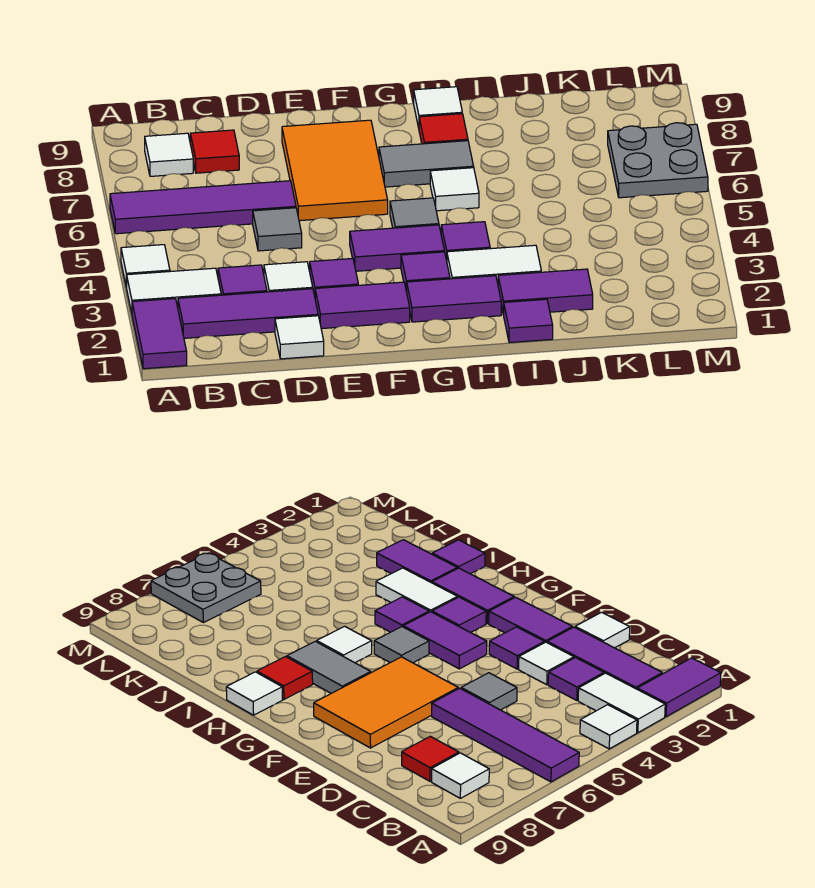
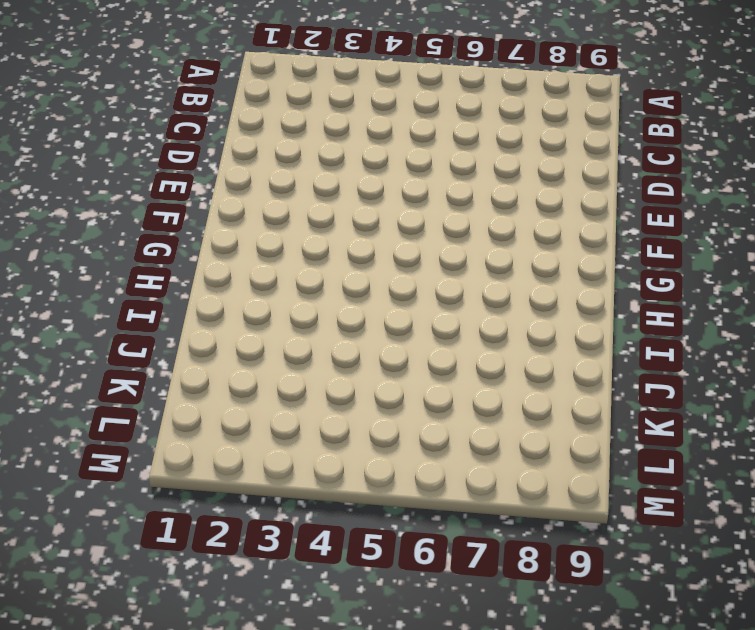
none -> purple tile A1:A2 level 1
none -> white tile A3:B3 level 1
none -> white tile A4 level 1

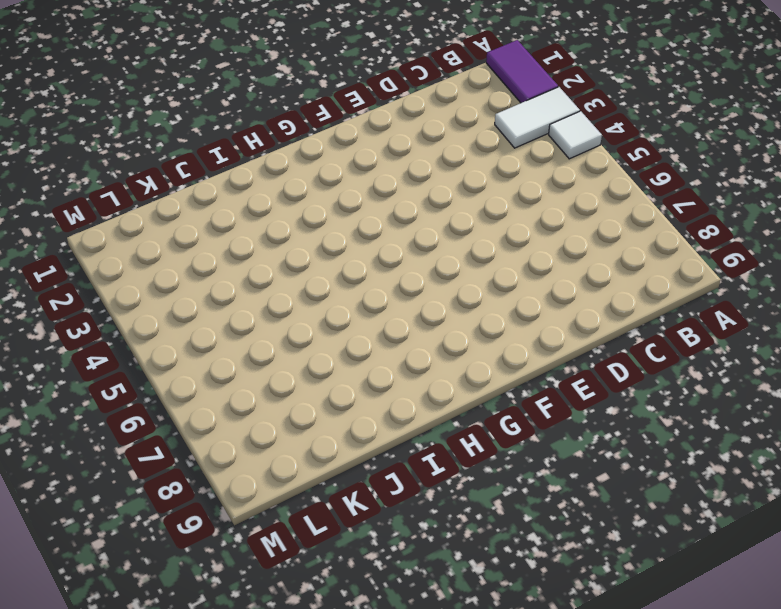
none -> purple tile A6:D6 level 1
none -> purple tile B2:D2 level 1
none -> white tile B8 level 1

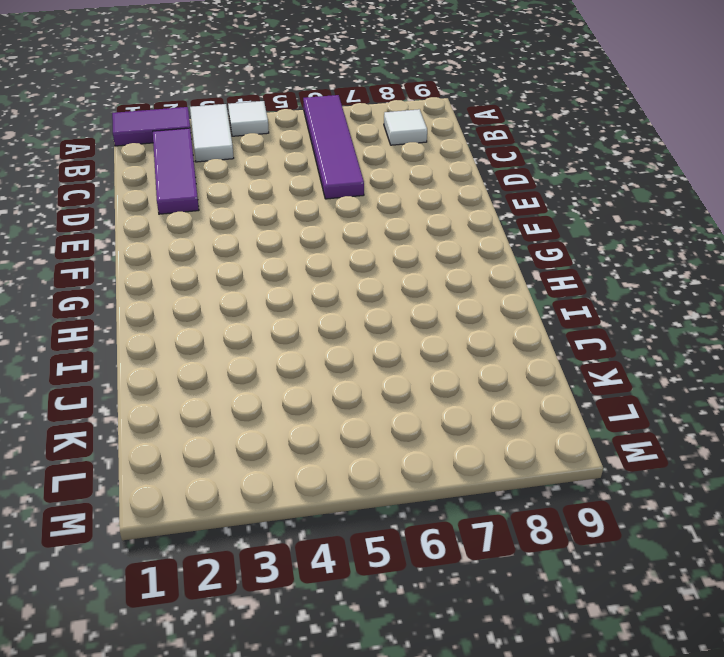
none -> purple tile C3 level 1
none -> red tile C8 level 1
none -> white tile D1 level 1

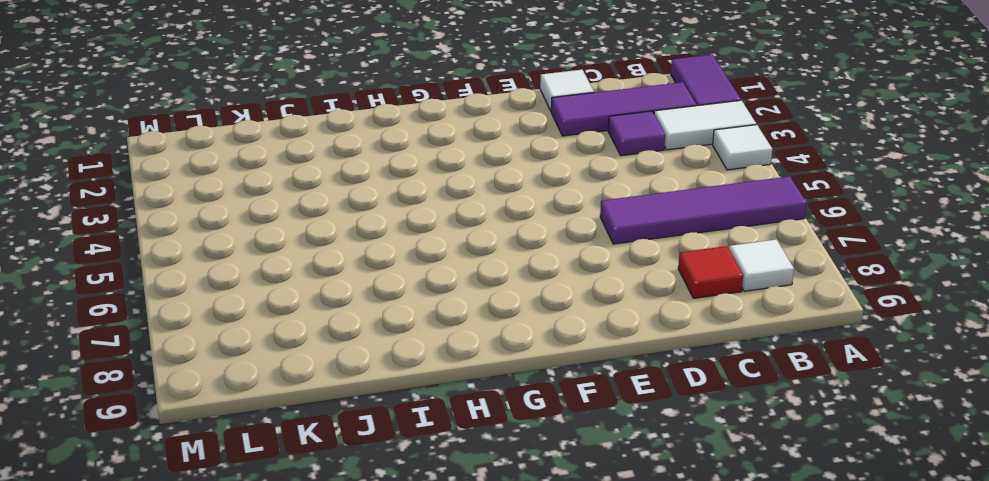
none -> white tile D3 level 1
none -> grey tile D5 level 1
none -> purple tile E2:F2 level 1

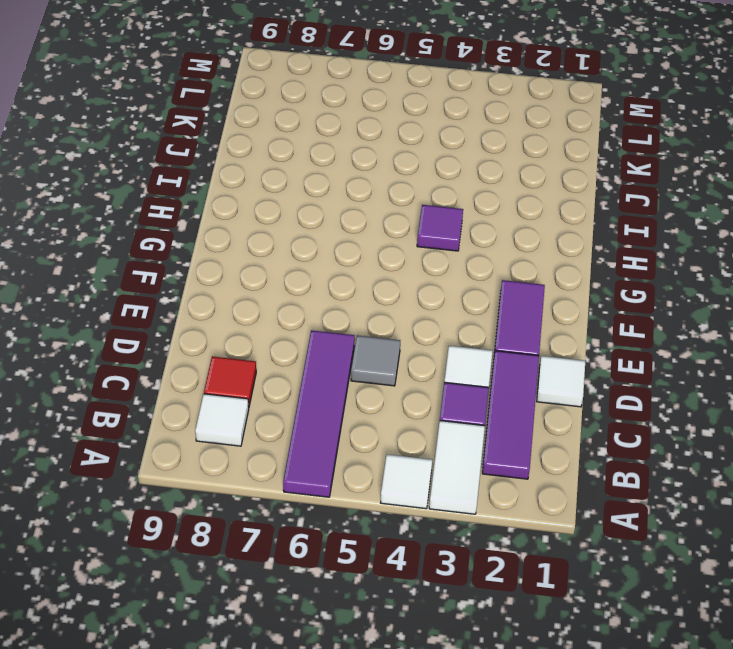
none -> purple tile A1:A2 level 1
none -> purple tile E3 level 1
none -> orange tile E6:F8 level 1

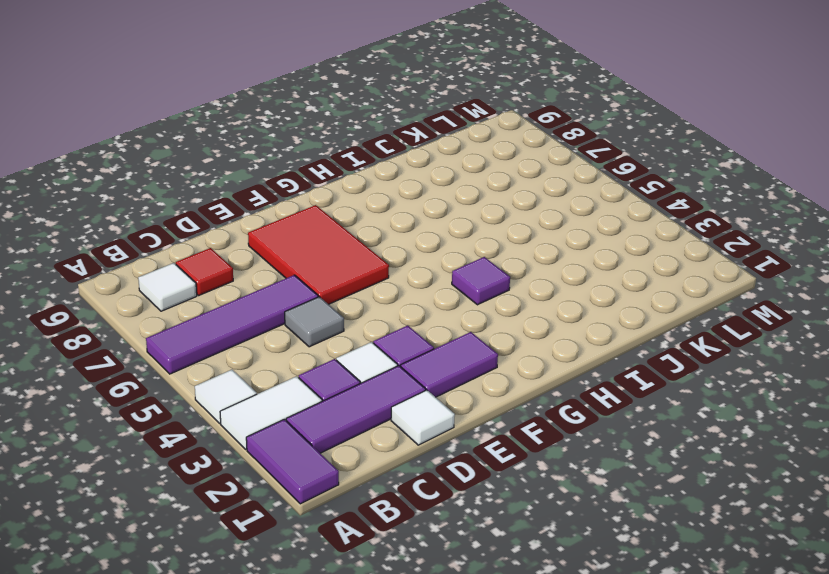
red tile E6:F8 level 1 -> orange tile E6:F8 level 1
none -> purple tile F4:G4 level 1
none -> purple tile G2:H2 level 1
none -> purple tile G3 level 1

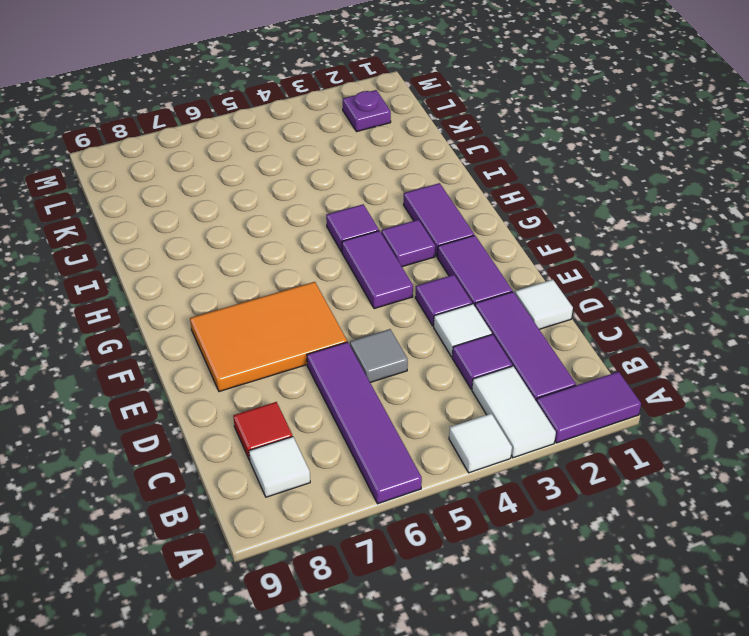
purple plate L2 level 1 -> none
none -> grey tile G5 level 1
none -> grey tile G7:H7 level 1
none -> white tile H3:I3 level 1

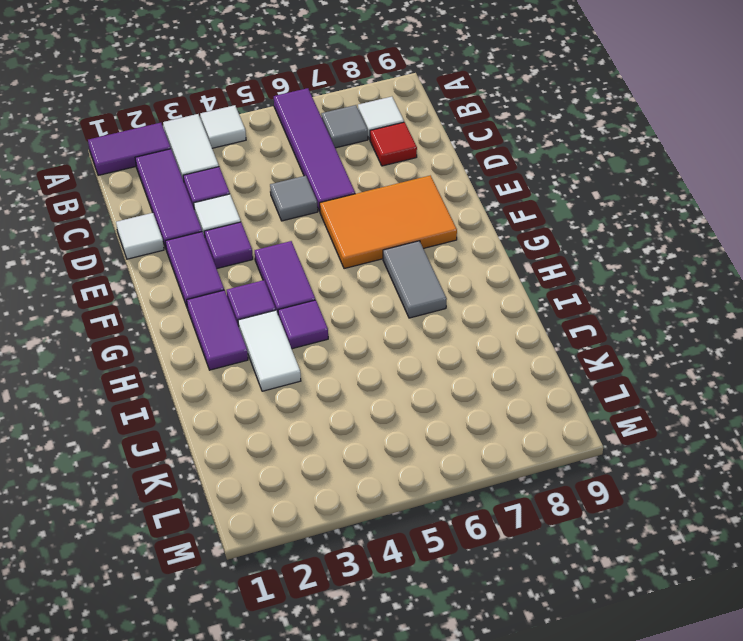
grey tile B7 level 1 -> grey tile G5 level 1
none -> white tile H6 level 1
none -> red tile H8 level 1
none -> white tile H9 level 1

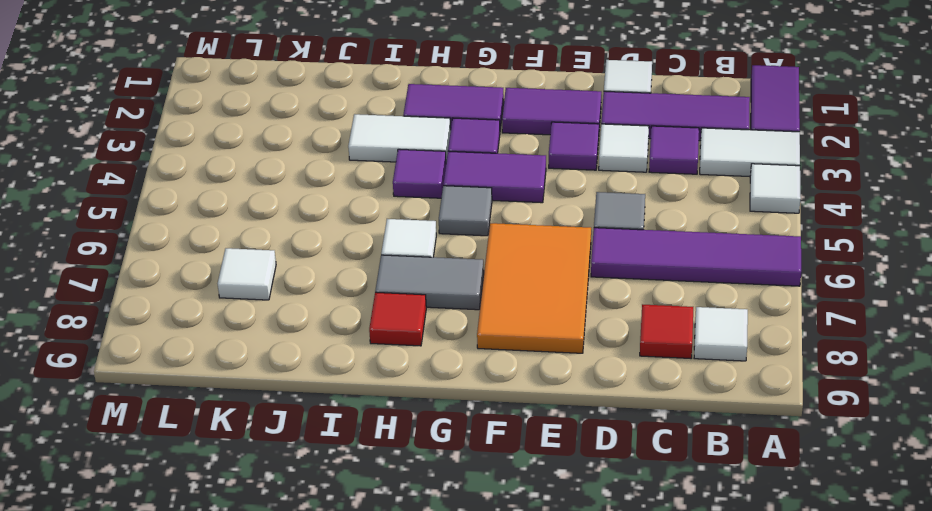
white tile K7 level 1 -> white tile H9 level 1
none -> purple tile I1 level 1
none -> purple tile I2:J2 level 1
none -> grey plate L6:M7 level 1

